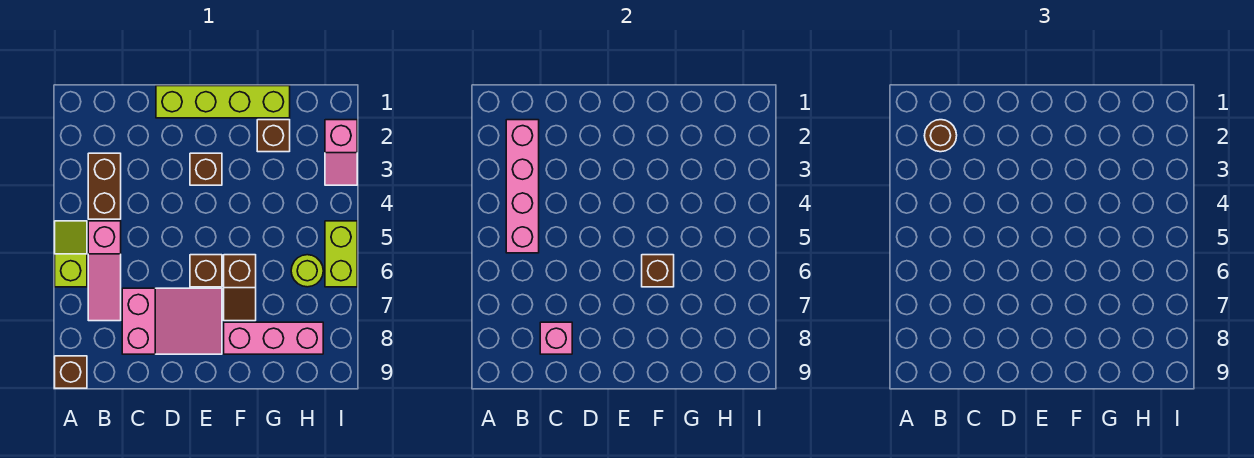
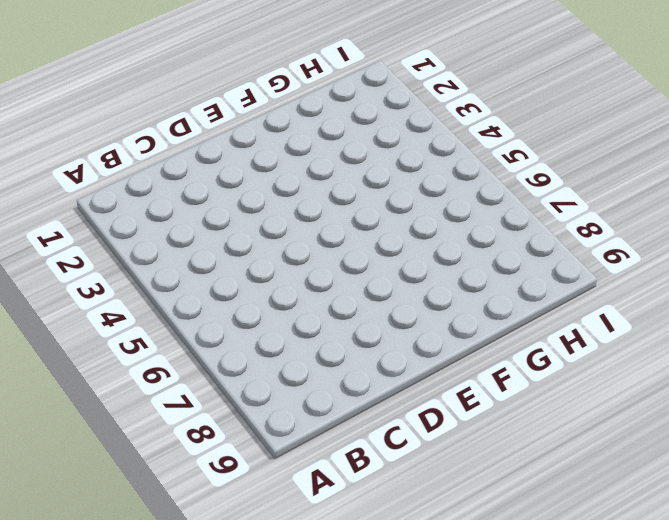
none -> lime slope A5:A6 level 1 top 6
none -> brown brick A9 level 1
none -> brown brick B3:B4 level 1

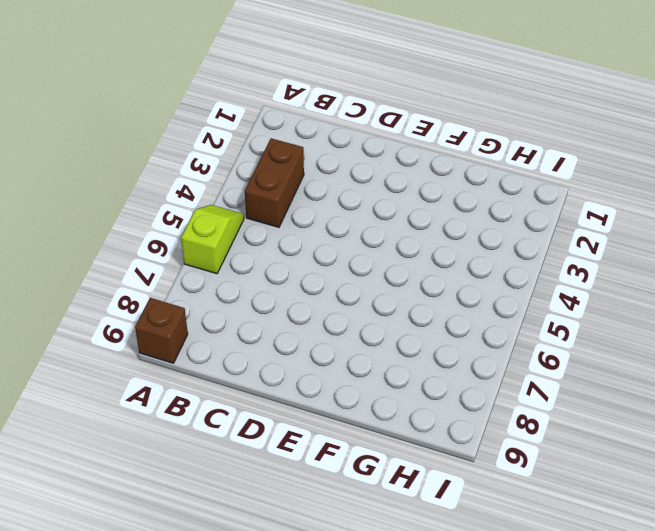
none -> pink slope B5:B7 level 1 top 5
none -> pink slope C7:E8 level 1 top C
none -> lime brick D1:G1 level 1

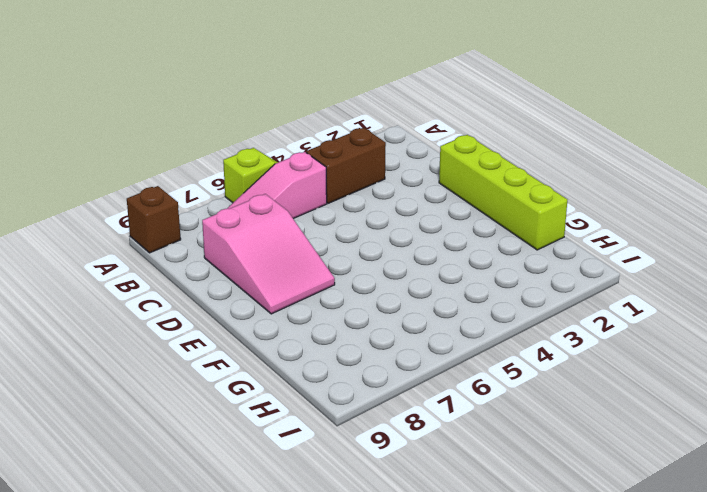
none -> brown brick E3 level 1
none -> brown brick E6 level 1
none -> brown slope F6:F7 level 1 top 6

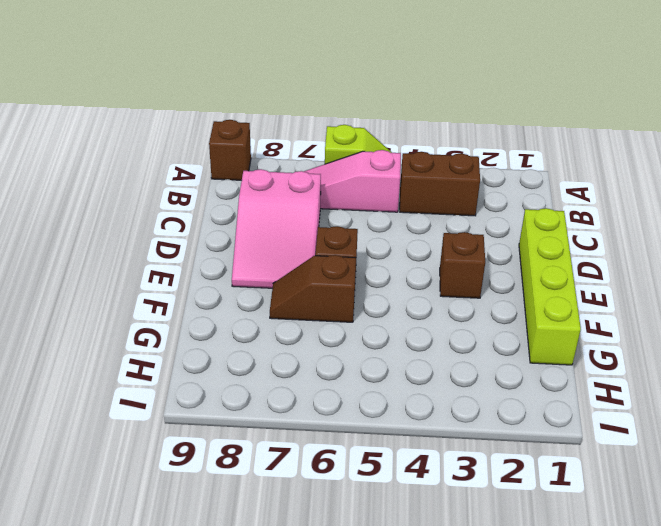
none -> pink brick F8:H8 level 1
none -> brown brick G2 level 1
none -> lime round brick H6 level 1

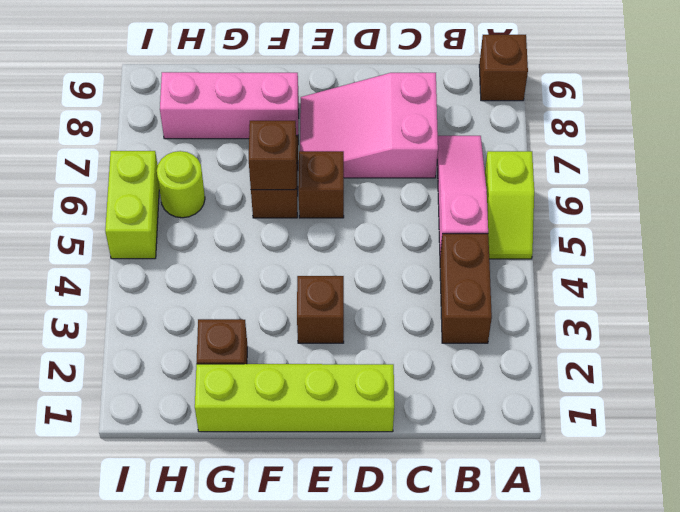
none -> pink slope I2:I3 level 1 top 2
none -> pink brick B2:B5 level 2
none -> pink brick C8 level 2

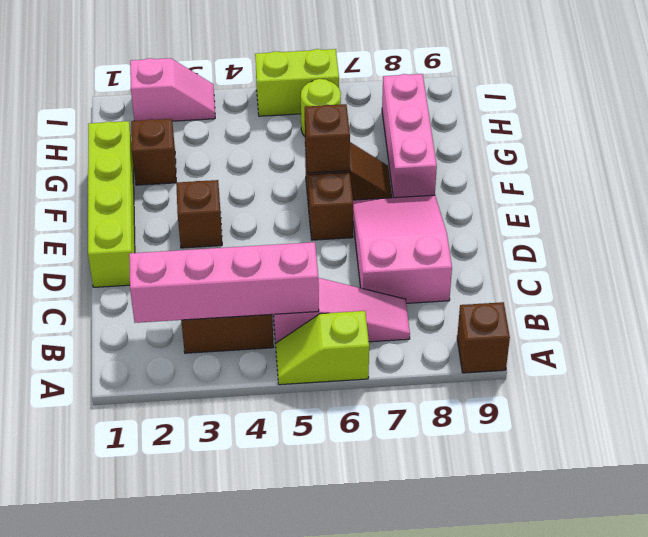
none -> pink brick C8 level 2
none -> brown round brick B2 level 3

